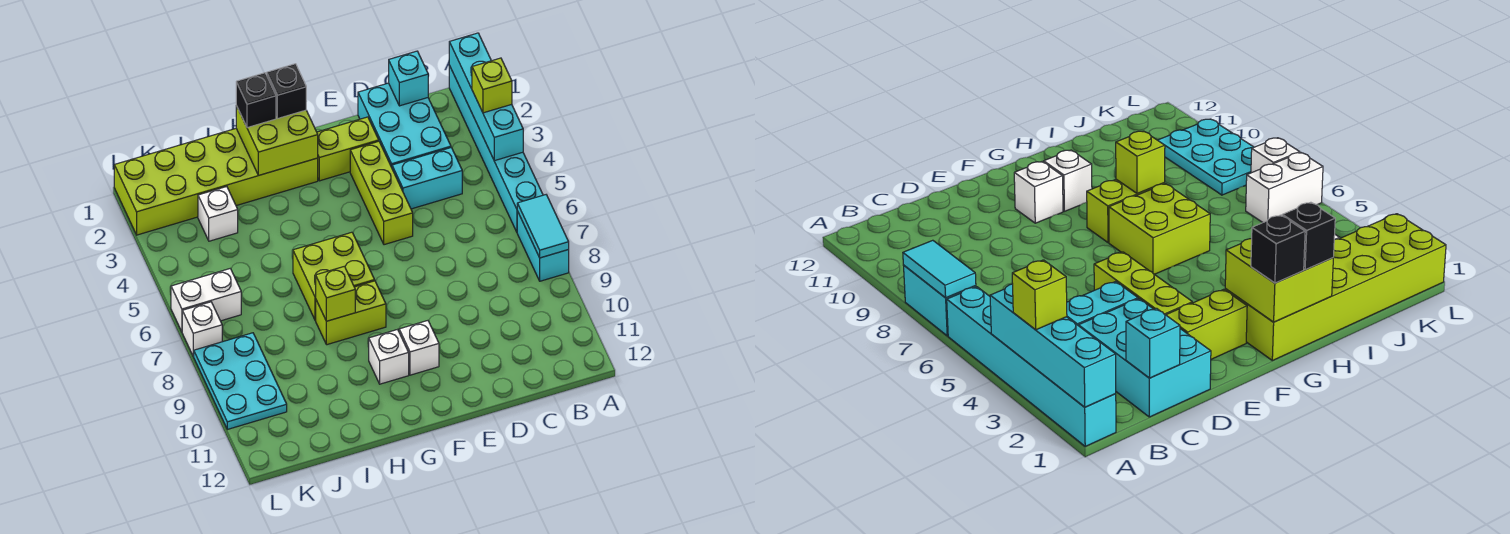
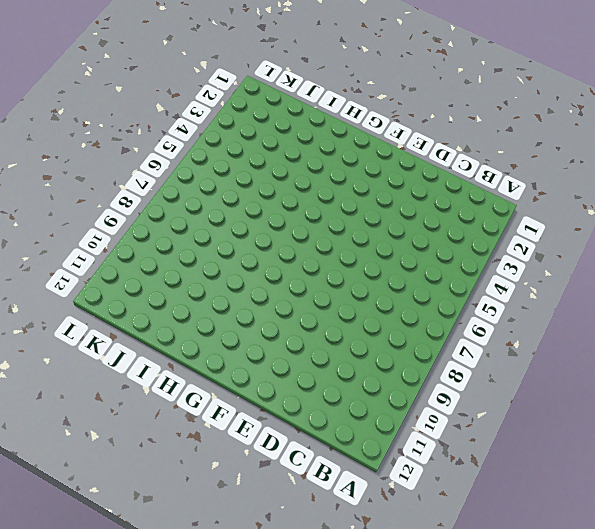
none -> cyan brick A1:A6 level 1
none -> cyan brick A7:A8 level 1
none -> cyan brick C1:D3 level 1

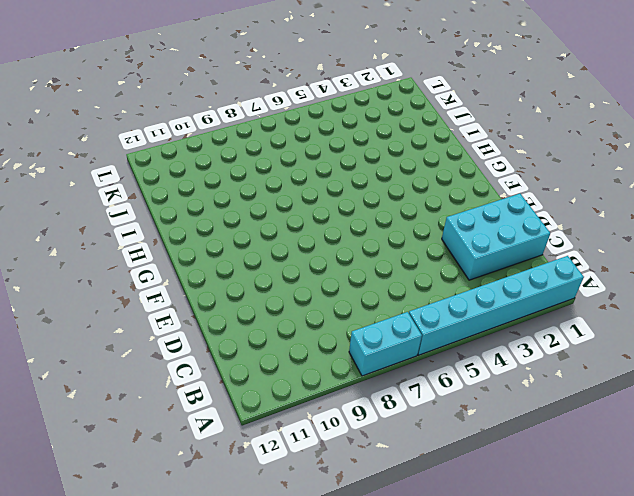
none -> cyan brick C4:D4 level 1
none -> lime brick E2:F2 level 1
none -> lime brick E3:E5 level 1

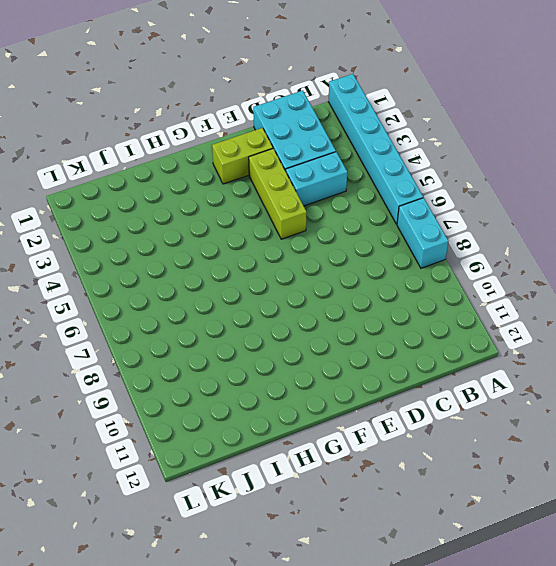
none -> white brick F10 level 1
none -> lime brick G1:L2 level 1
none -> lime brick G6:H7 level 1

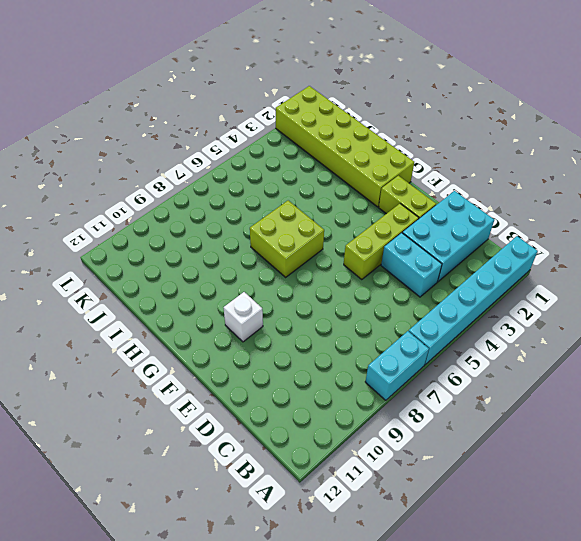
none -> lime brick G8:H8 level 1
none -> white brick G10 level 1
none -> white brick J3 level 1

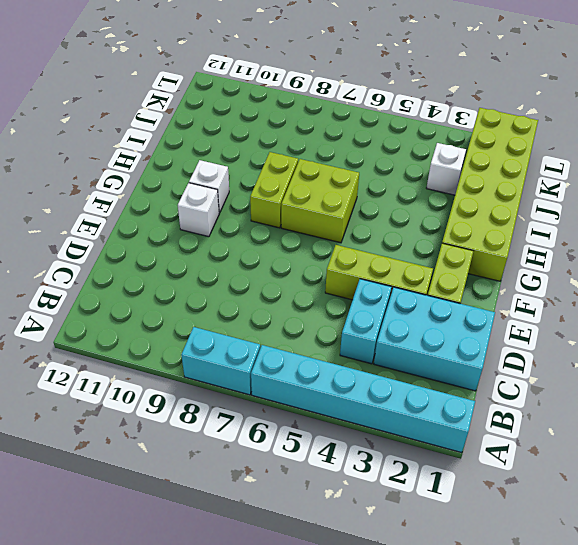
none -> white brick K6:L6 level 1
none -> cyan plate K8:L10 level 1
none -> white brick L7 level 1

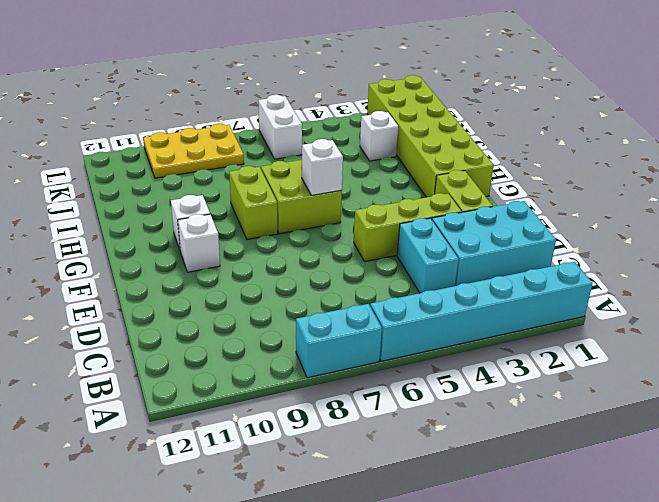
white brick G6 level 2 -> white brick L7 level 1
yellow plate K8:L10 level 1 -> cyan plate K8:L10 level 1
none -> cyan brick A1:A4 level 2
none -> cyan tile A7:A8 level 2
none -> cyan brick C1 level 2

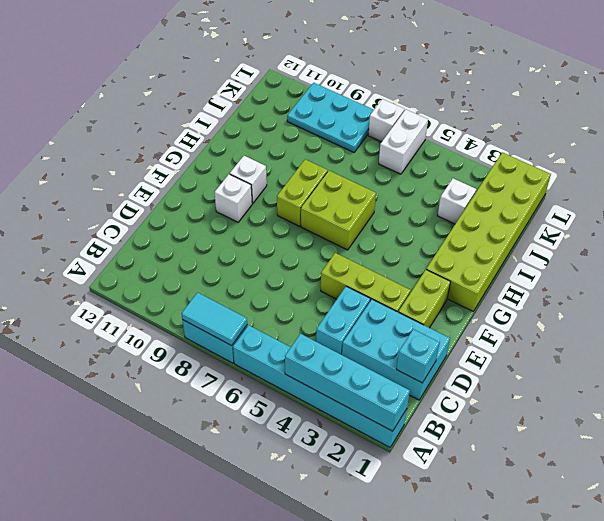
none -> lime brick G1:H2 level 2
none -> lime brick H8 level 2
none -> lime brick A3 level 3

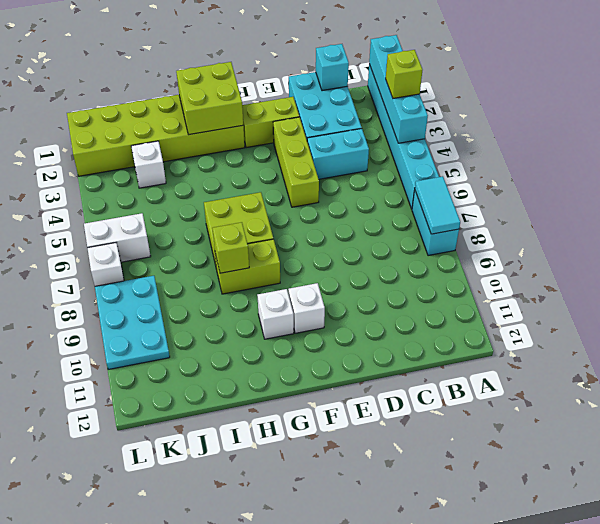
none -> black brick G1 level 3
none -> black brick H1 level 3

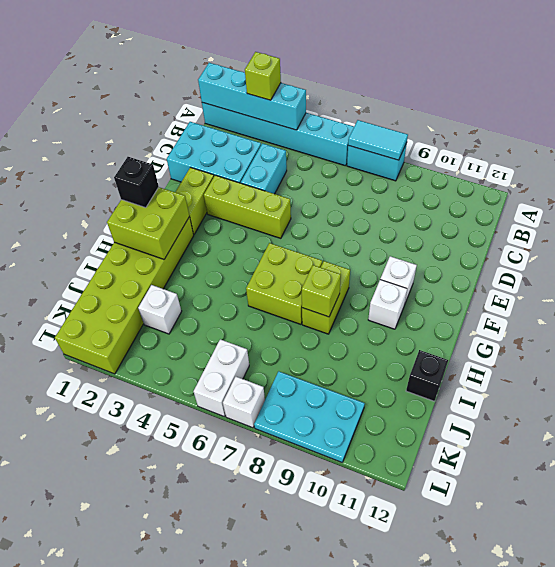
black brick I12 level 1 -> black brick H1 level 3
none -> cyan brick C1 level 2

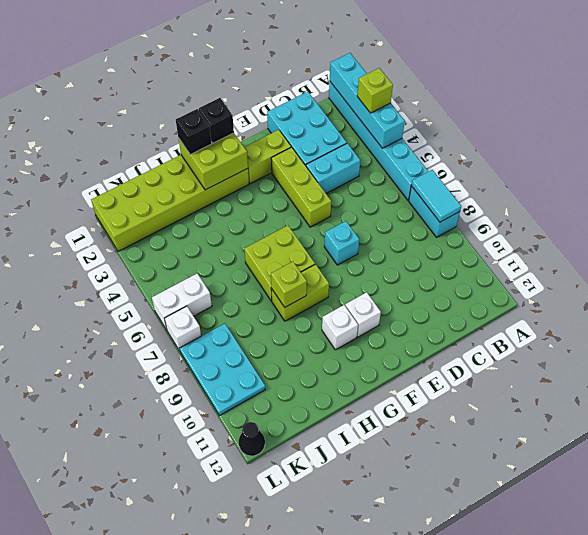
cyan brick E7 level 1 -> cyan brick C1 level 2
black cone L12 level 1 -> none
none -> white brick J3 level 1

